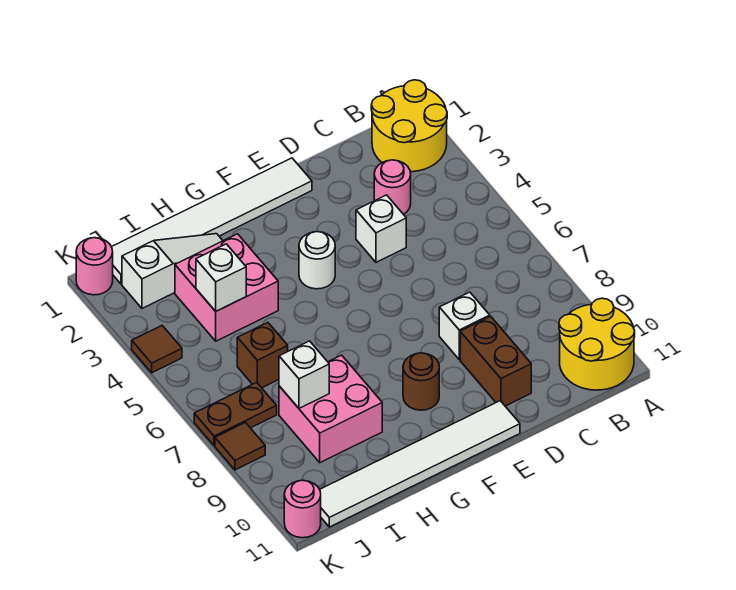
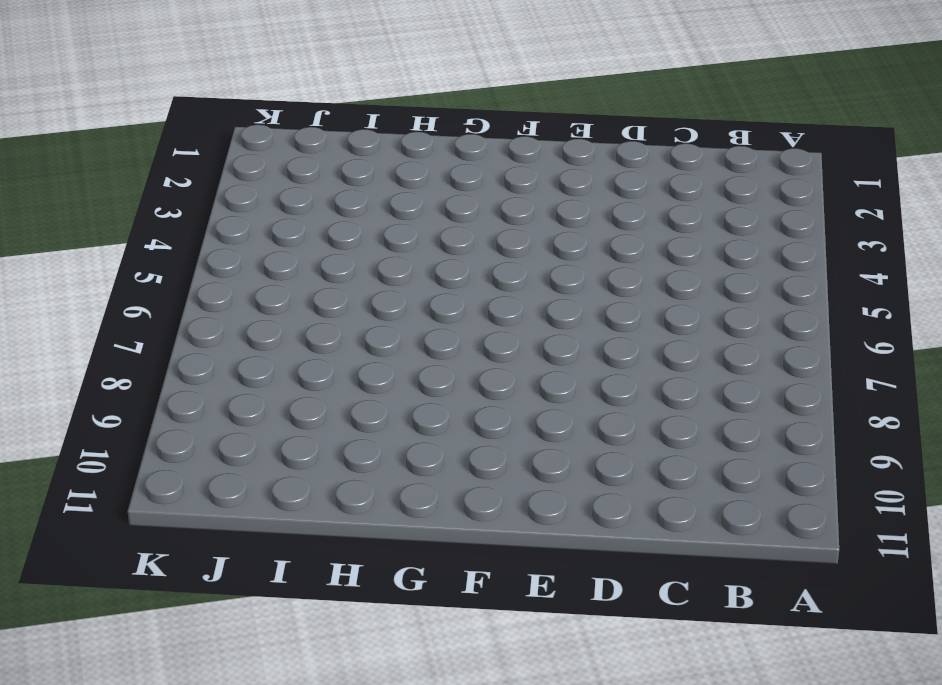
none -> yellow round brick A1:B2 level 1
none -> yellow round brick A10:B11 level 1
none -> pink round brick C3 level 1

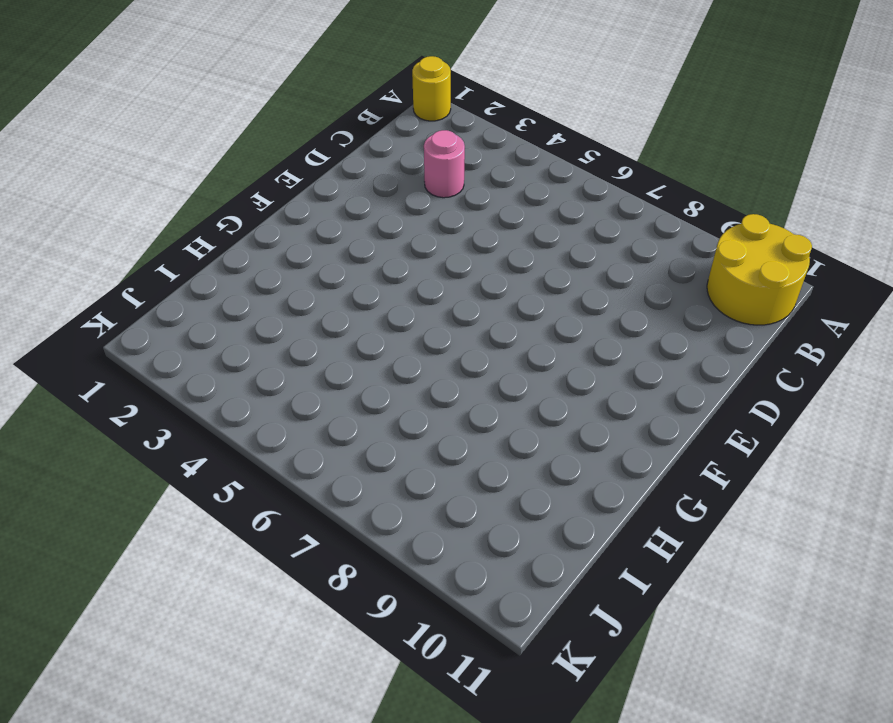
yellow round brick A1 level 1 -> yellow round brick A1:B2 level 1
none -> white brick D4 level 1
none -> white brick D8 level 1
none -> brown brick D9:D10 level 1

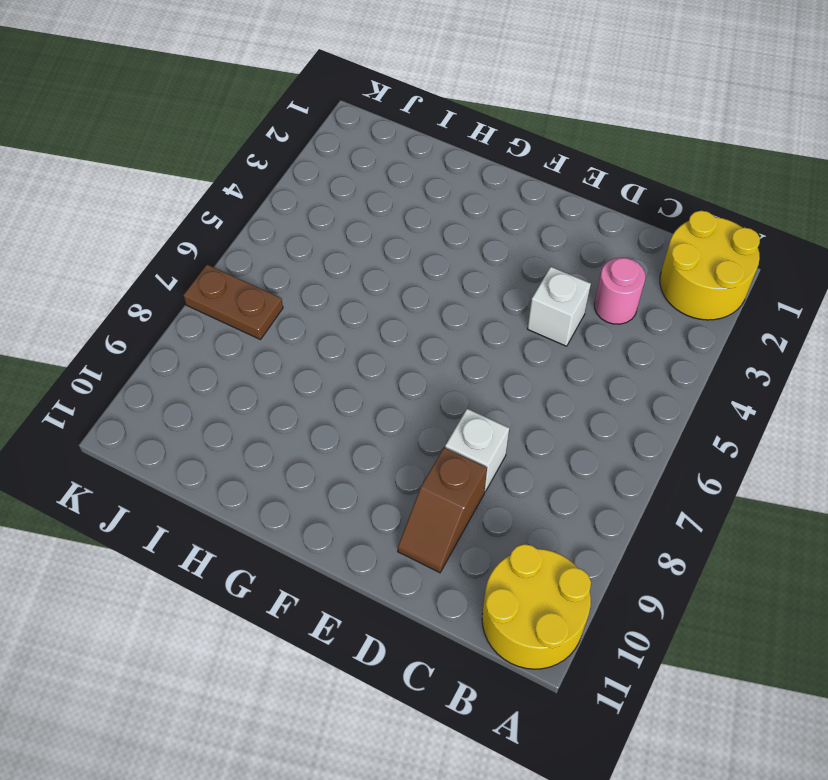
brown slope D9:D10 level 1 top 9 -> brown brick D9:D10 level 1
none -> white tile E1:J1 level 1
none -> white tile E11:J11 level 1
none -> white round brick F4 level 1

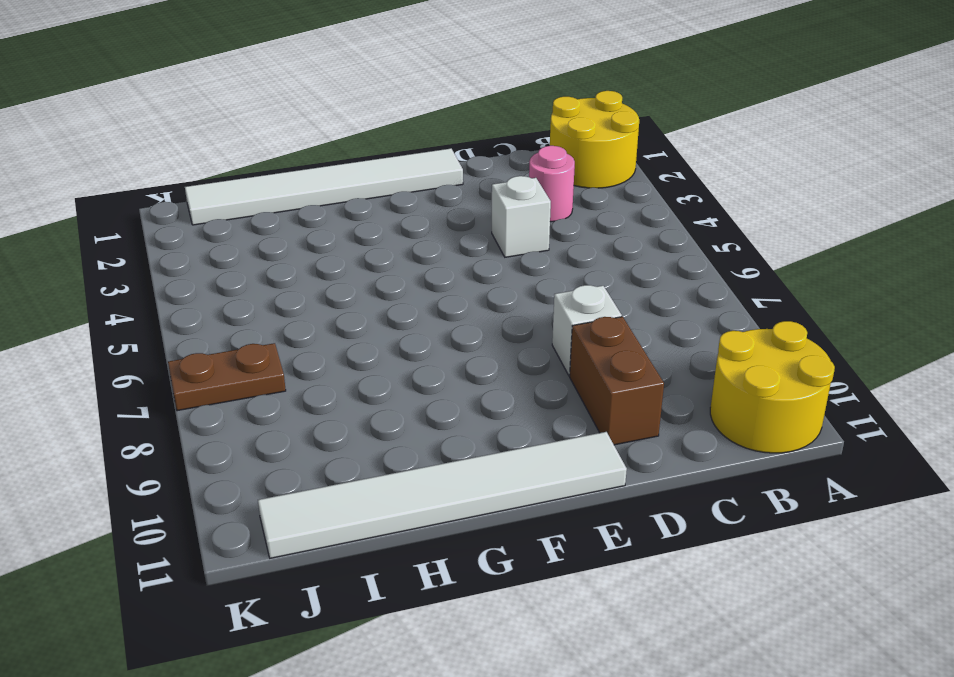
none -> white round brick F4 level 1
none -> brown round brick F9 level 1
none -> white slope H2:J2 level 1 top J

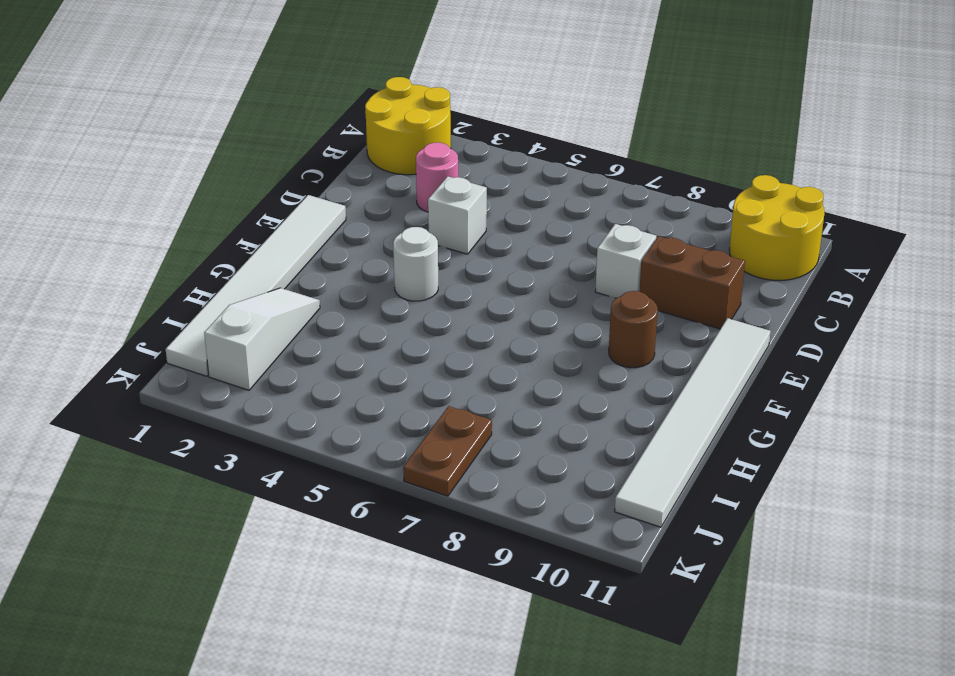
none -> pink brick H3:I4 level 1
none -> pink brick H8:I9 level 1
none -> brown brick I6 level 1

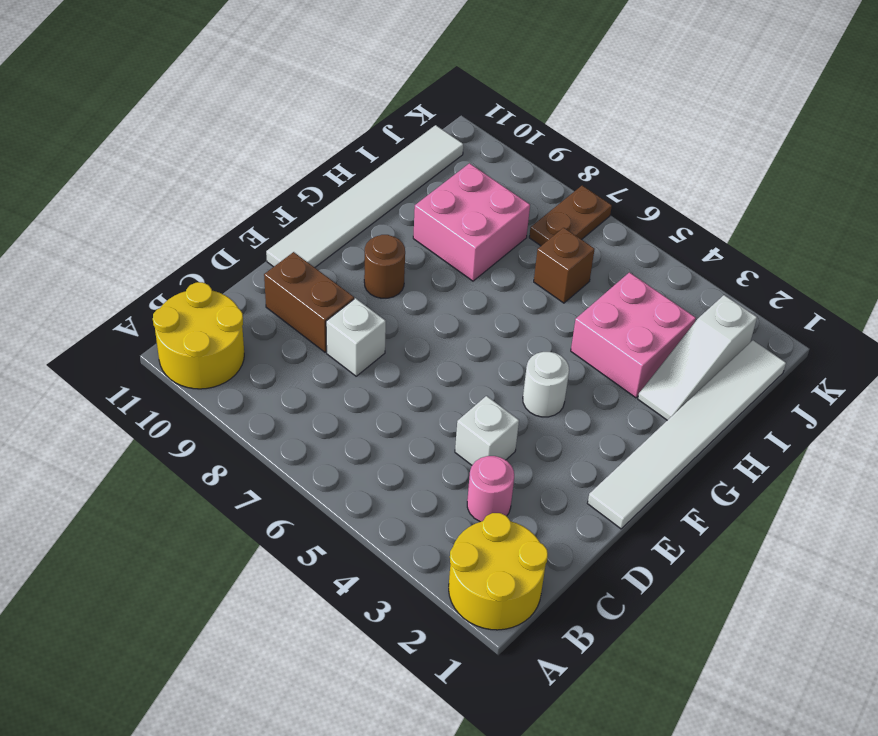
none -> pink round brick K1 level 1
none -> brown tile K4 level 1
none -> brown tile K8 level 1

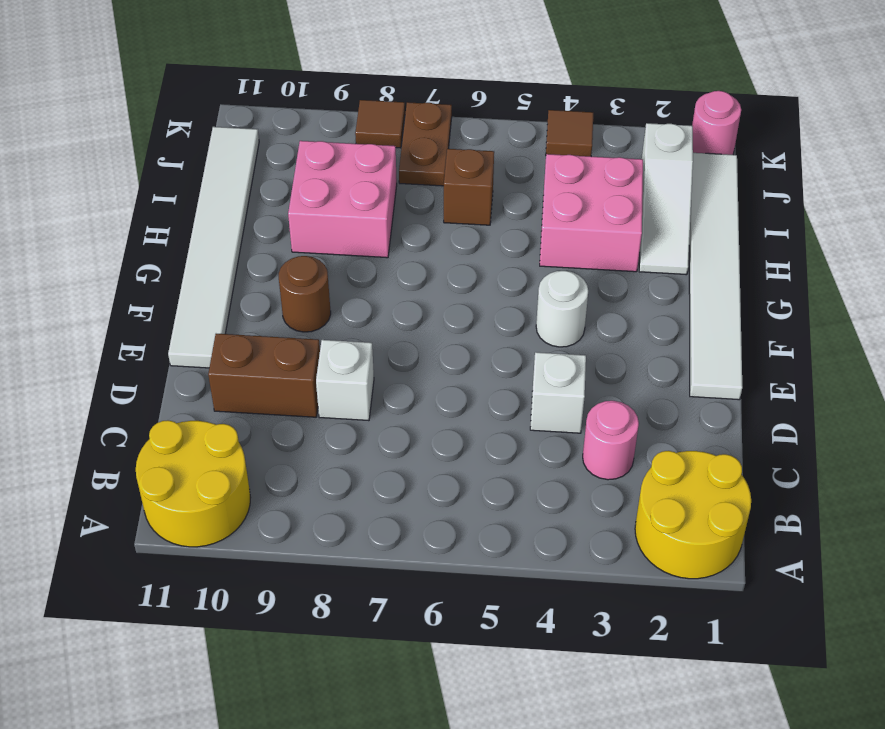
none -> pink round brick K11 level 1
none -> white brick I4 level 2
none -> white brick I8 level 2

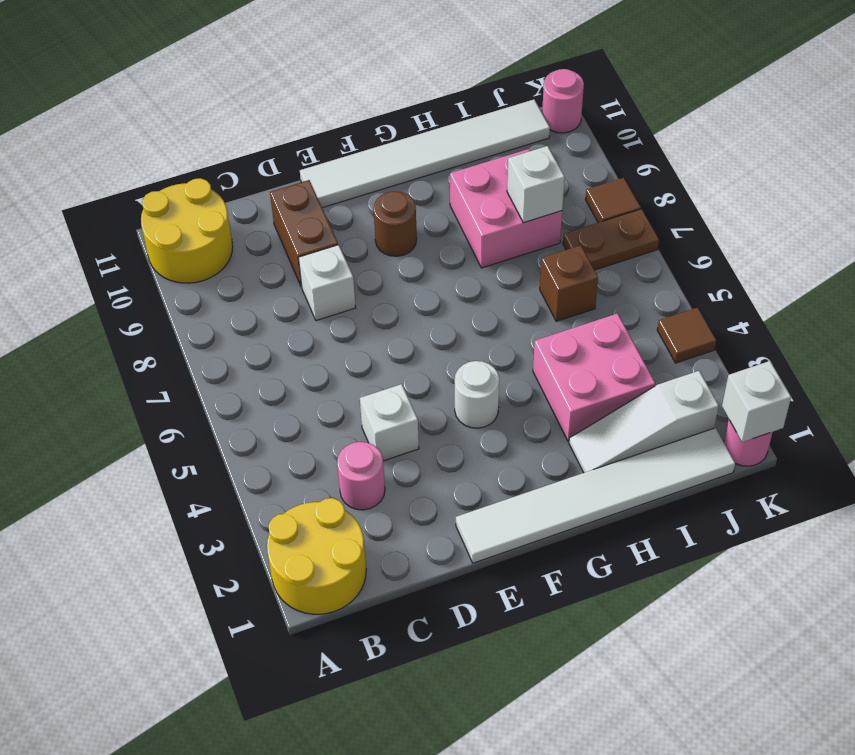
white brick K1 level 2 -> white brick I4 level 2

